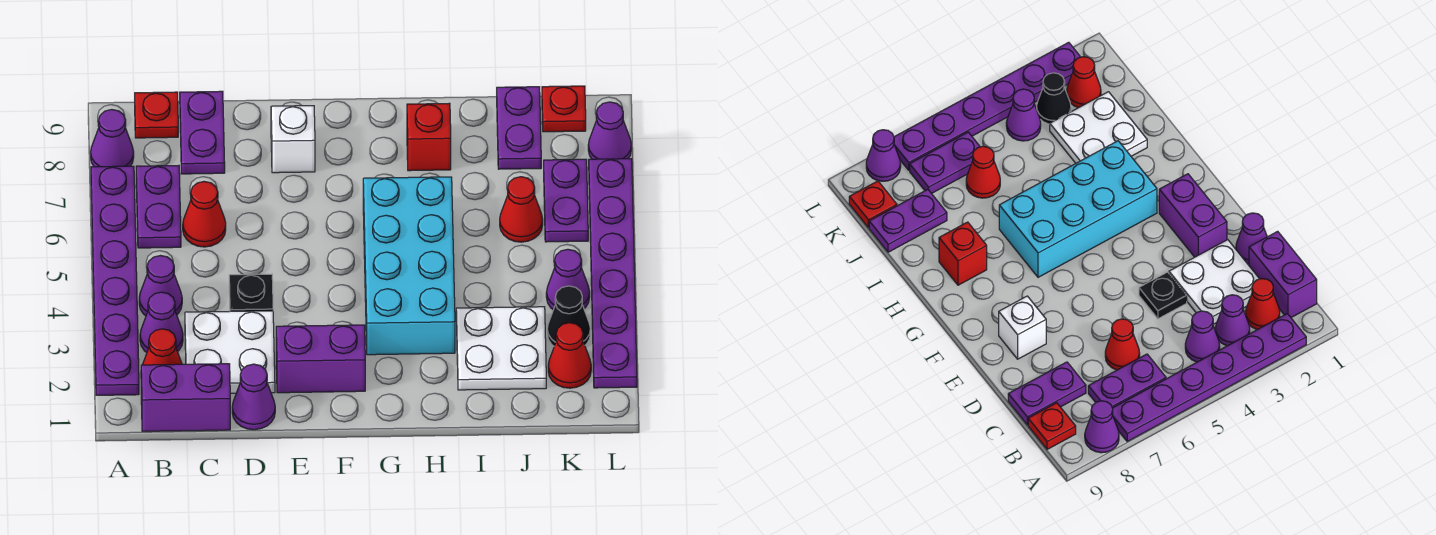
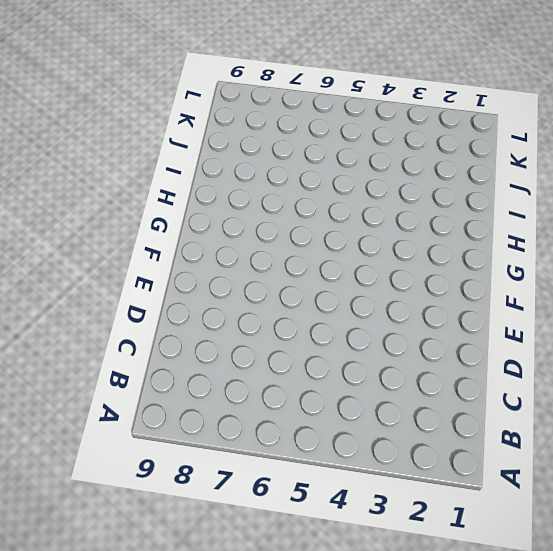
none -> purple plate A2:A7 level 1
none -> purple cone A8 level 1
none -> purple brick B1:C1 level 1

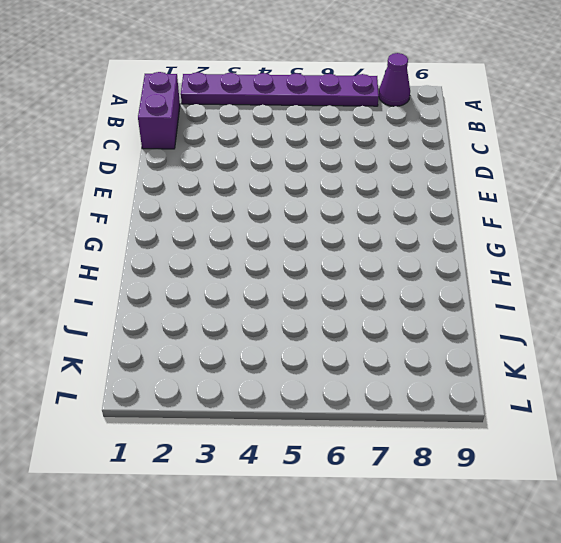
none -> red cone B2 level 1
none -> purple cone B3 level 1
none -> purple cone B4 level 1

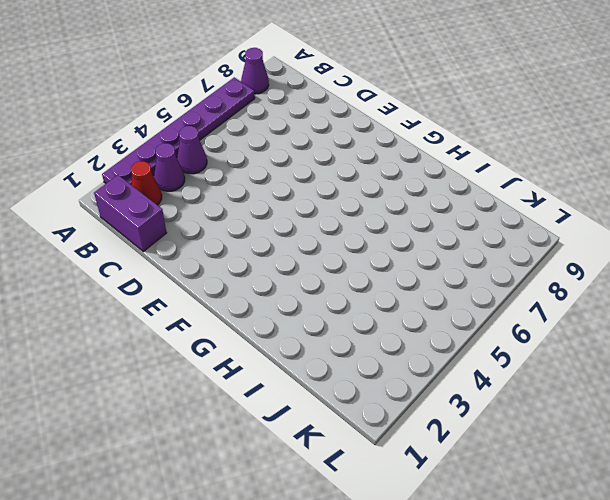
none -> purple plate B6:B7 level 1
none -> red plate B9 level 1
none -> white plate C2:D3 level 1

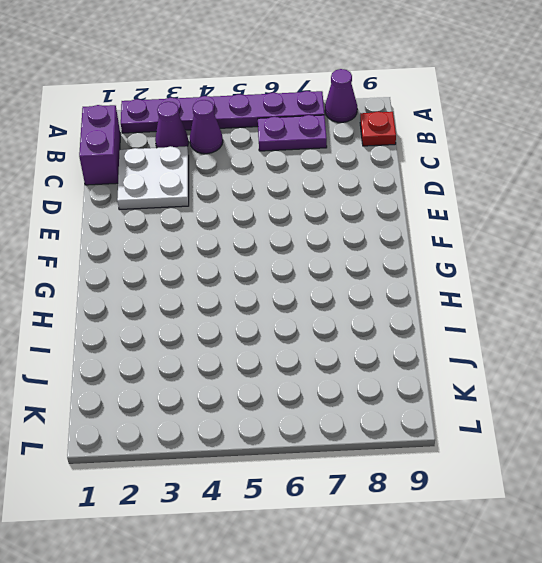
none -> red cone B2 level 1
none -> red cone C6 level 1
none -> purple plate C8:C9 level 1

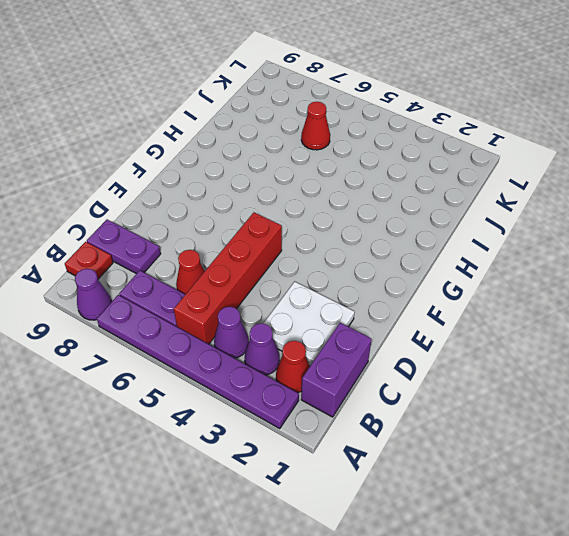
red brick B5:E5 level 1 -> none
none -> purple cone D1 level 1
none -> black plate D4 level 1
none -> purple brick E2:F2 level 1

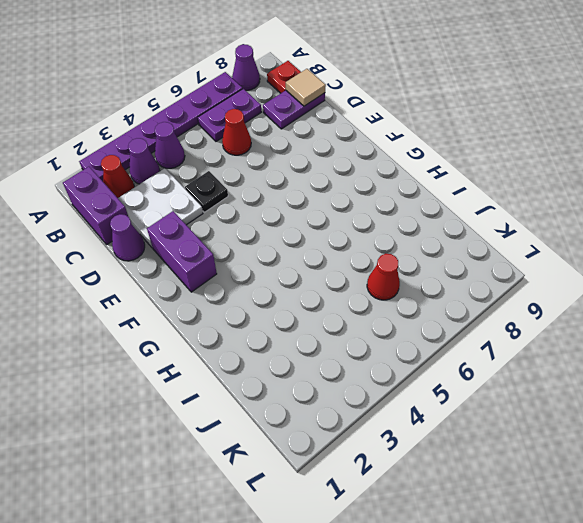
tan tile C9 level 2 -> none
none -> white brick E8 level 1
none -> cyan brick G3:H6 level 1
none -> red brick H8 level 1

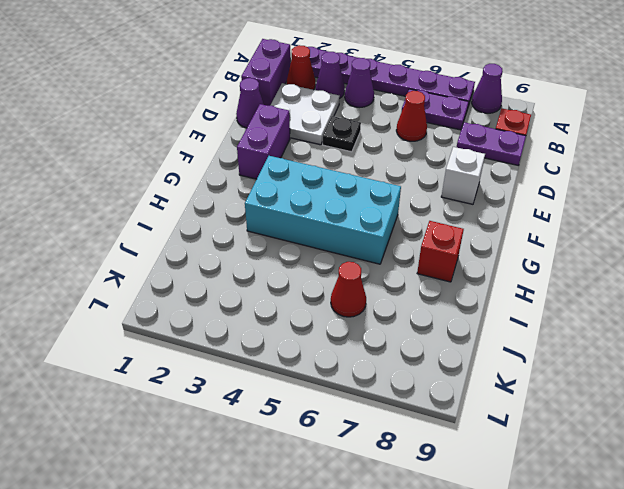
none -> white plate I2:J3 level 1
none -> purple plate J8:J9 level 1
none -> red cone K2 level 1

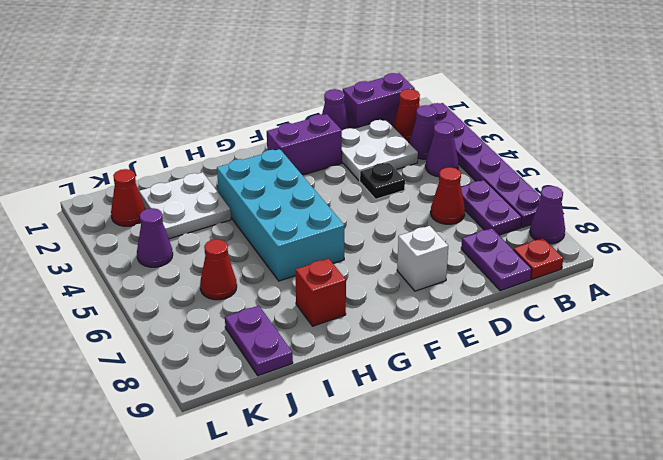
none -> black cone K3 level 1
none -> purple plate K6:K7 level 1
none -> red plate K9 level 1

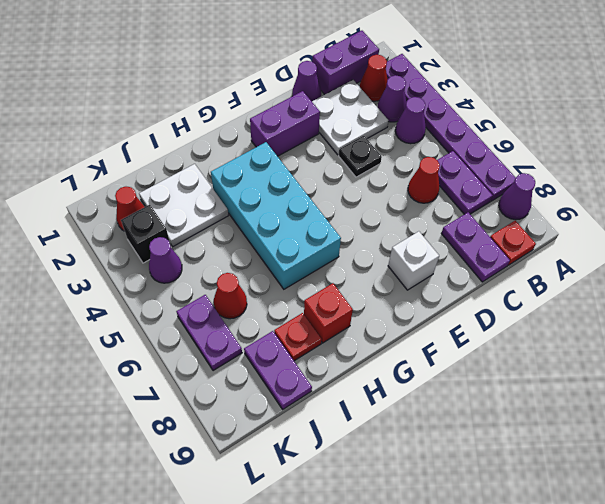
red plate I8 level 1 -> red plate K9 level 1
black brick K3 level 1 -> black cone K3 level 1
none -> purple plate L2:L7 level 1
none -> purple cone L8 level 1

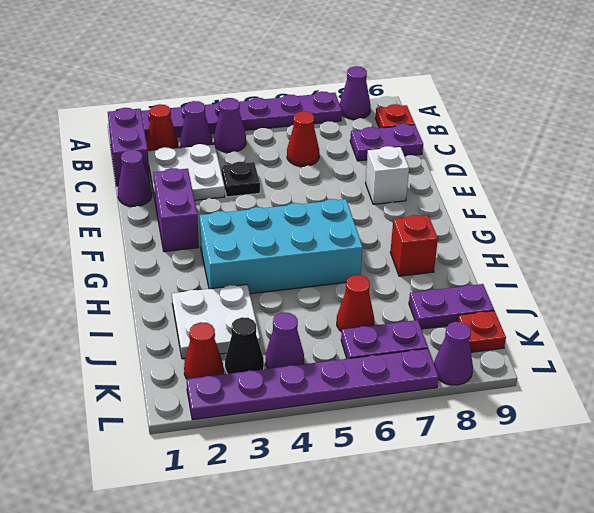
none -> purple plate B6:B7 level 1

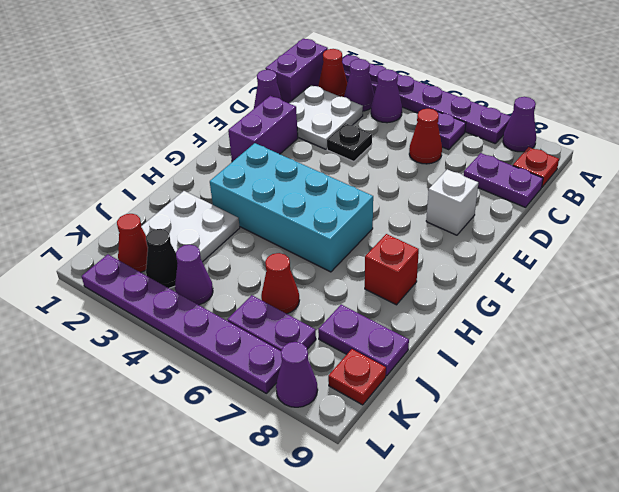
purple plate B6 level 1 -> purple plate B6:B7 level 1

